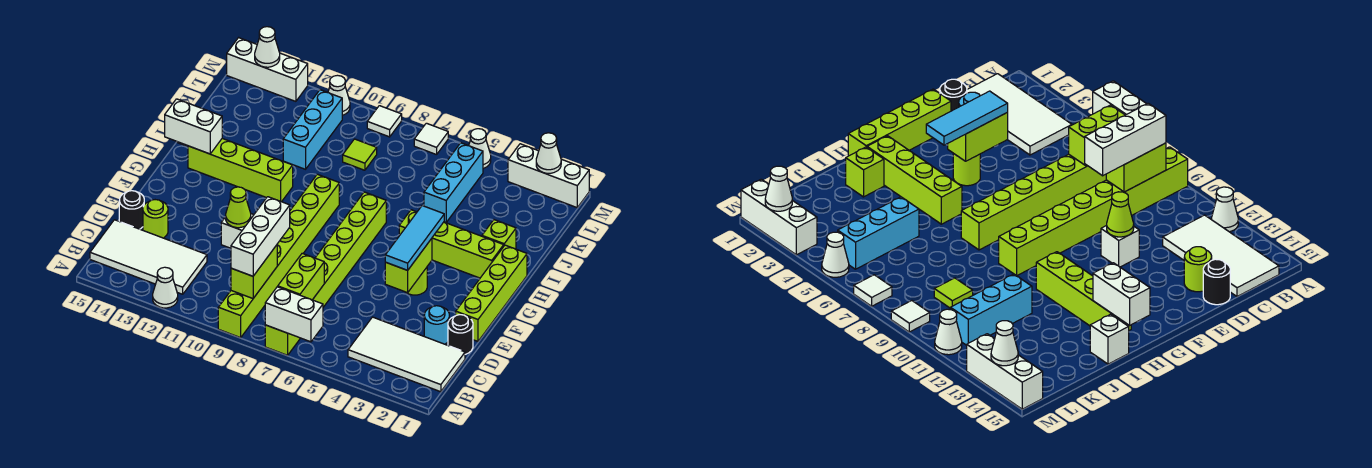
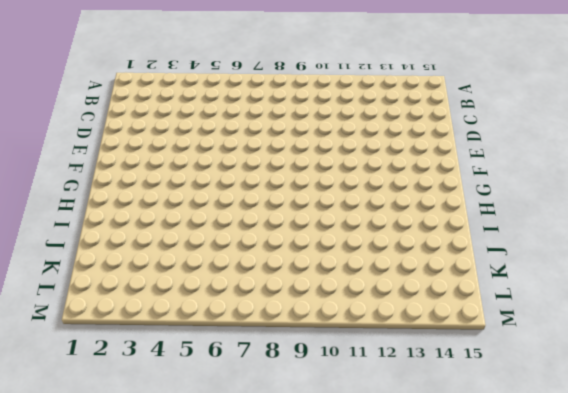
none -> lime brick A7:H7 level 1
none -> lime brick A9:H9 level 1
none -> white cone A12 level 1
none -> white tile B1:C4 level 1

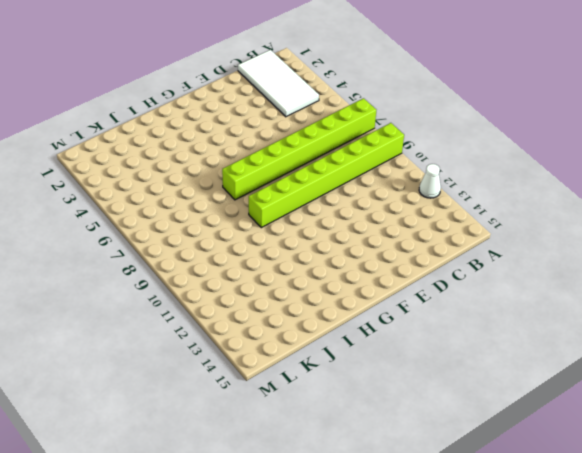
none -> white tile B12:C15 level 1
none -> black round brick D1 level 1
none -> cyan round brick D2 level 1
none -> lime round brick D14 level 1

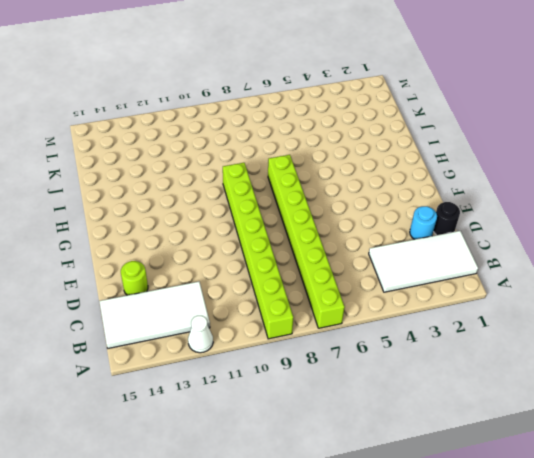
none -> black round brick D15 level 1
none -> lime brick E1:H1 level 1
none -> white brick E11 level 1
none -> lime round brick F4 level 1

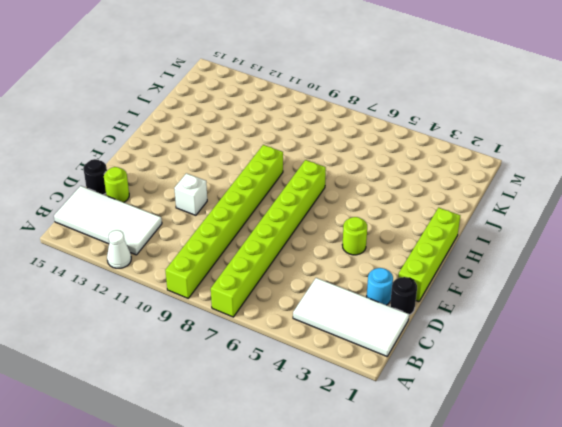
none -> lime brick H2:H5 level 1
none -> lime brick H11:H14 level 1
none -> lime brick I2 level 1
none -> white brick I15 level 1

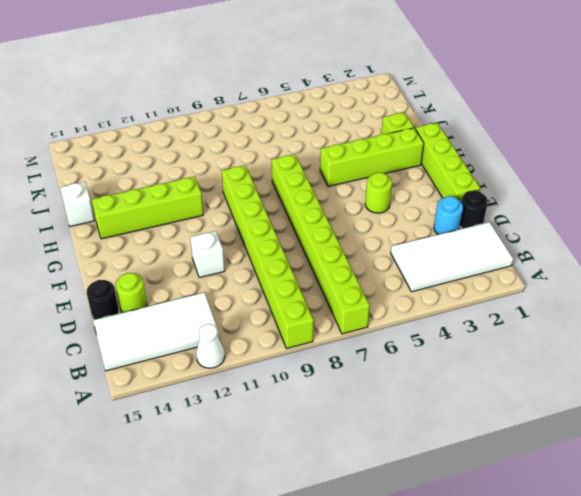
none -> cyan brick J5:L5 level 1
none -> cyan brick J11:L11 level 1
none -> lime tile K9 level 1
none -> white brick M1:M3 level 1

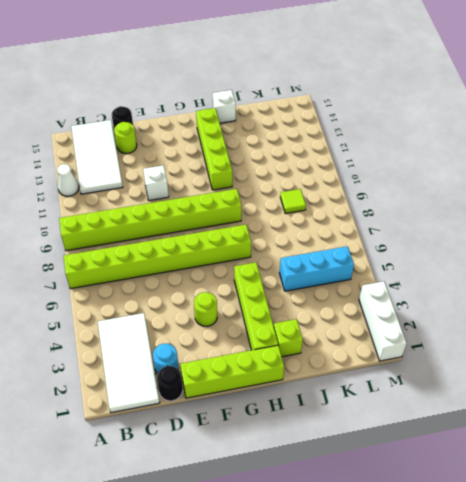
none -> cyan brick J11:L11 level 1
none -> white cone M5 level 1
none -> white tile M7 level 1
none -> white tile M9 level 1

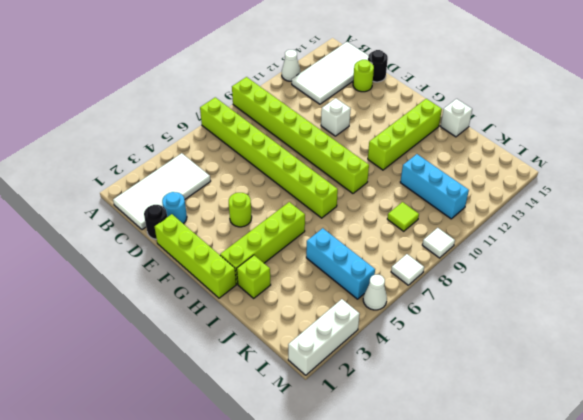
none -> white cone M11 level 1
none -> white brick M13:M15 level 1
none -> white brick A6:A7 level 2
none -> lime brick B7:C7 level 2

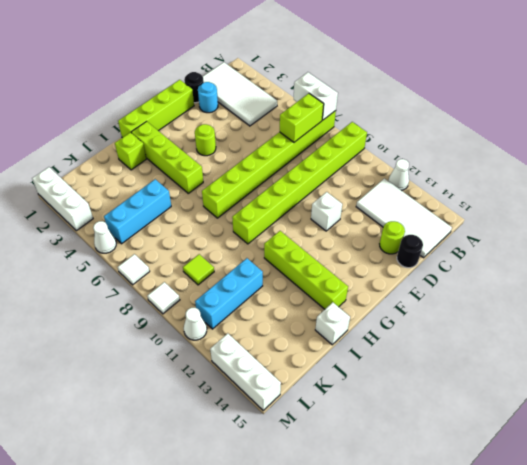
none -> lime brick B9:C9 level 2
none -> lime brick E4:F4 level 2
none -> lime cone E11 level 2
none -> white brick H14:H15 level 2

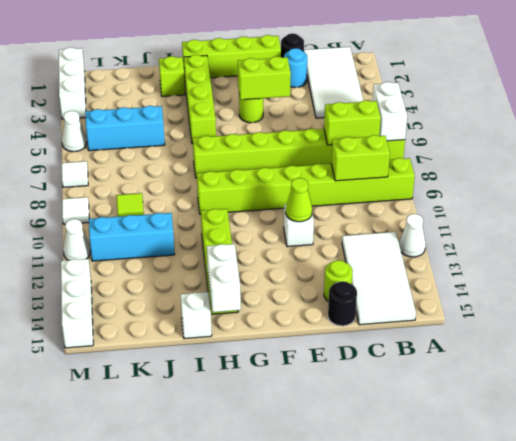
none -> white cone M2 level 2
none -> white cone M14 level 2
none -> white brick B9:D9 level 3
none -> cyan tile E4:G4 level 3

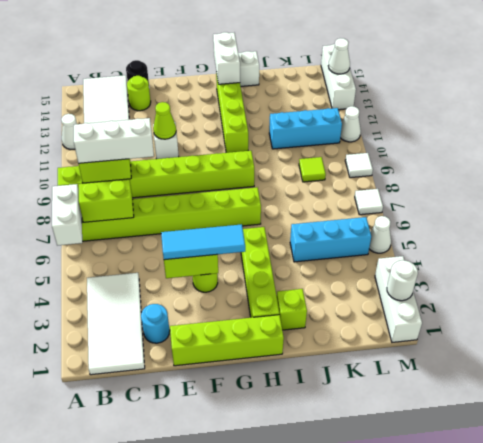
white round brick M2 level 2 -> white cone M2 level 2
none -> black round brick D1 level 1

